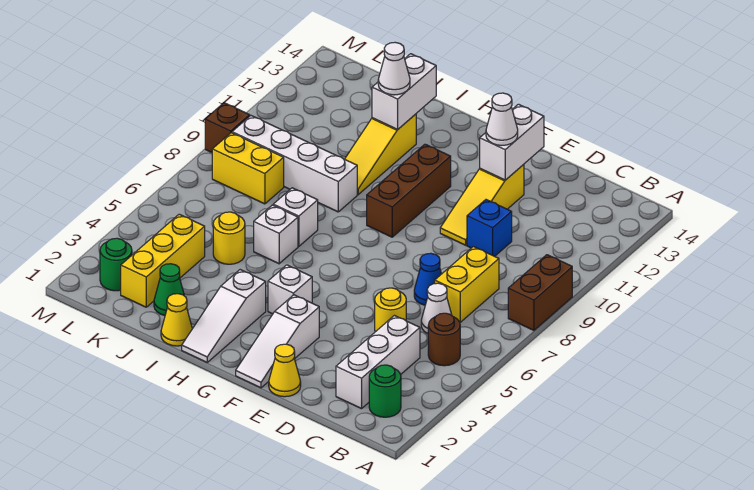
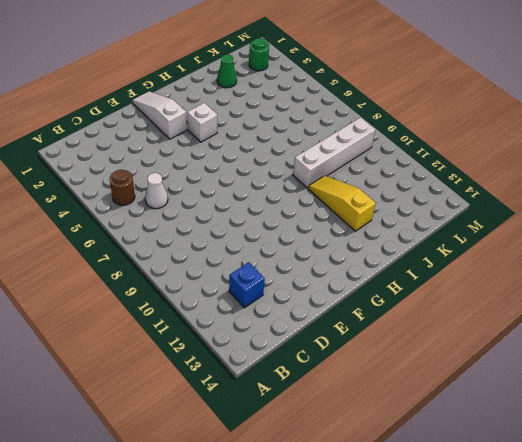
blue brick C12 level 1 -> blue brick D10 level 1
none -> brown brick A8:A9 level 1
none -> green round brick B2 level 1
none -> white brick C2:C4 level 1
none -> yellow brick C7:C8 level 1

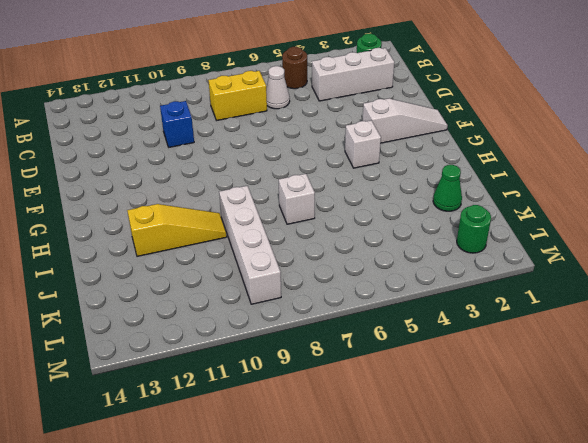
none -> brown brick A8:A9 level 1
none -> yellow round brick D5 level 1
none -> blue cone D7 level 1
none -> yellow cone E1 level 1

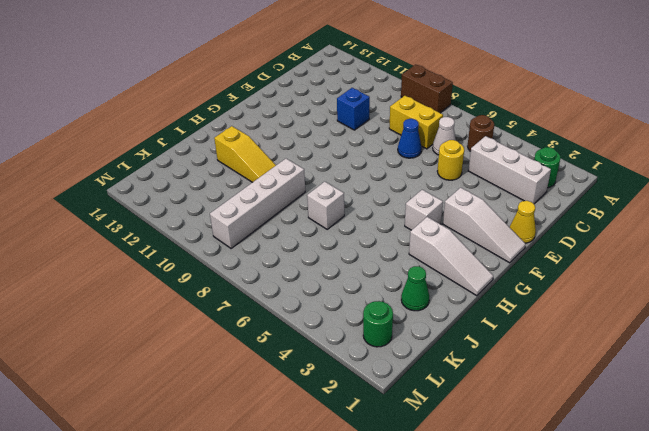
none -> yellow slope E10:E12 level 1 top 12
none -> brown brick G9:G11 level 1
none -> yellow cone I1 level 1
none -> white brick I6 level 1

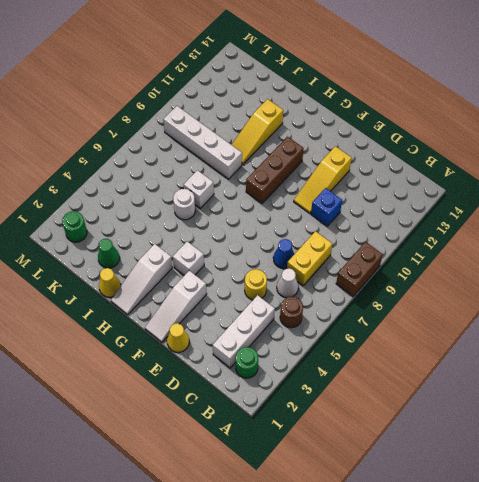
white round brick I6 level 1 -> white brick I6 level 1
none -> yellow round brick J5 level 1
none -> yellow brick K2:K4 level 1
none -> yellow brick K8:L8 level 1
none -> brown brick M9 level 1

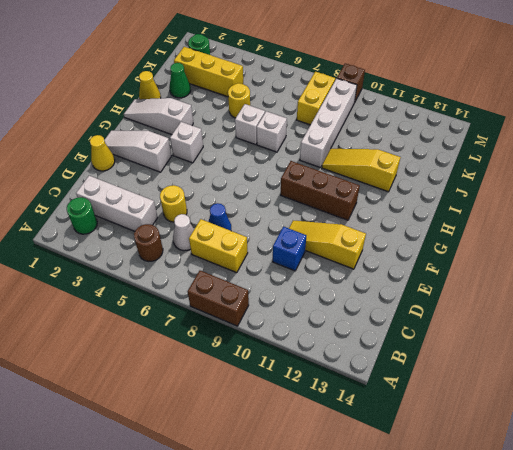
none -> white brick E12:E13 level 2
none -> white brick I12:I13 level 2
none -> white cone E12 level 3
none -> white cone I12 level 3

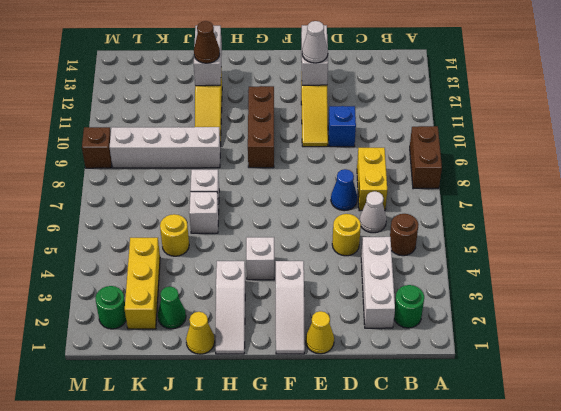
brown cone I12 level 3 -> white cone I12 level 3
none -> yellow brick K8:L8 level 1

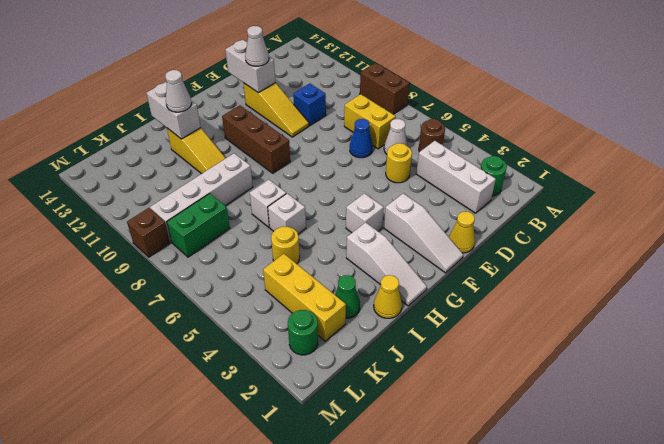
green brick K8:L8 level 1 -> yellow brick K8:L8 level 1

